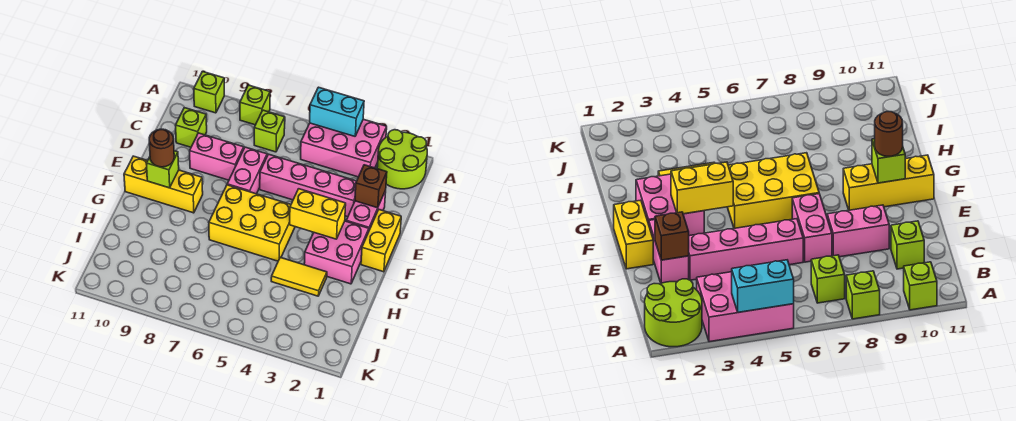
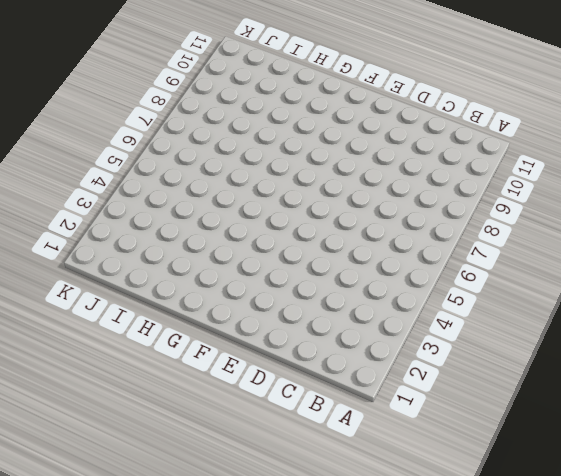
none -> lime round brick A1:B2 level 1
none -> pink brick A3:B5 level 1
none -> lime brick A8 level 1

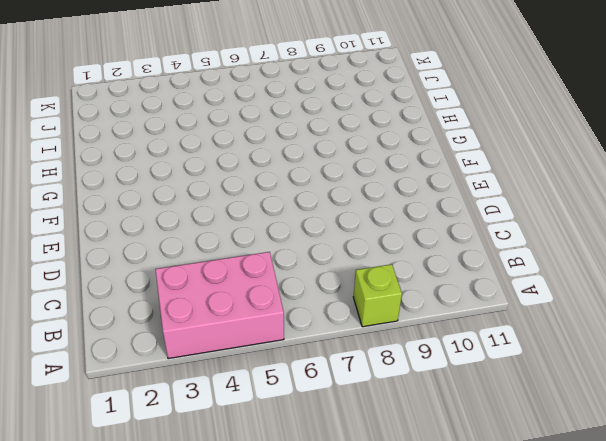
none -> lime round brick A1:B2 level 1
none -> lime brick A10 level 1
none -> lime brick B7 level 1

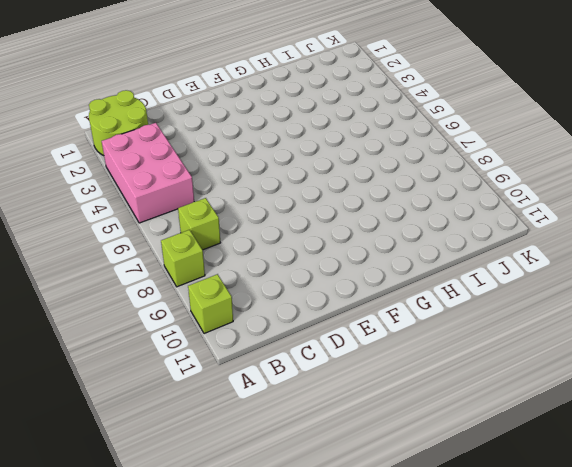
none -> lime brick C10 level 1
none -> pink brick D2:E2 level 1
none -> pink brick D3:D6 level 1

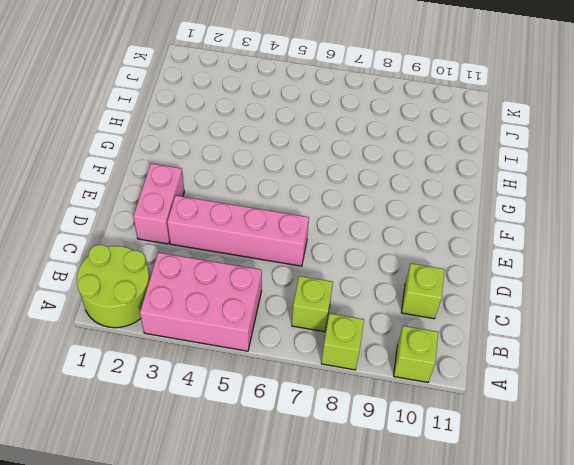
none -> pink brick D7:E7 level 1
none -> pink brick D8:D9 level 1
none -> yellow brick E1:F1 level 1

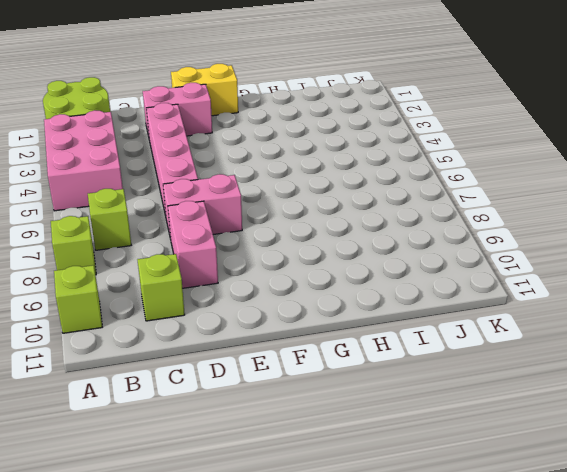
none -> pink brick F2:G3 level 1
none -> yellow brick F5:G7 level 1
none -> yellow brick F9:F11 level 1

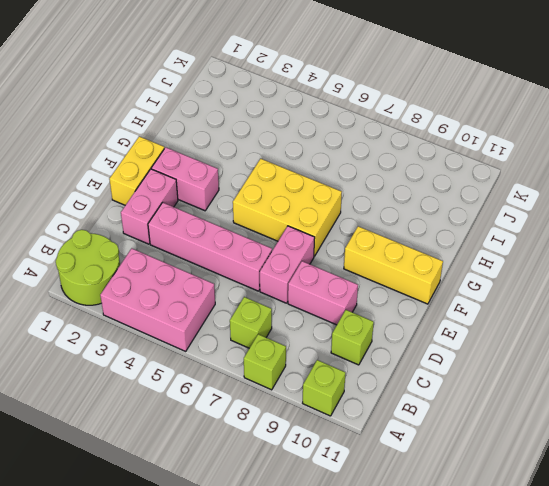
pink brick F2:F3 level 1 -> pink brick F2:G3 level 1
none -> yellow tile H3:H4 level 1
none -> cyan brick A4:A5 level 2
none -> brown brick D2 level 2

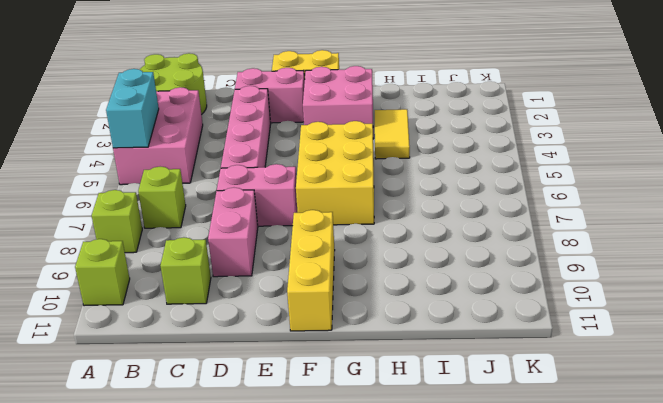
none -> brown brick D2 level 2
none -> yellow brick F3:F4 level 2
none -> lime brick F10 level 2

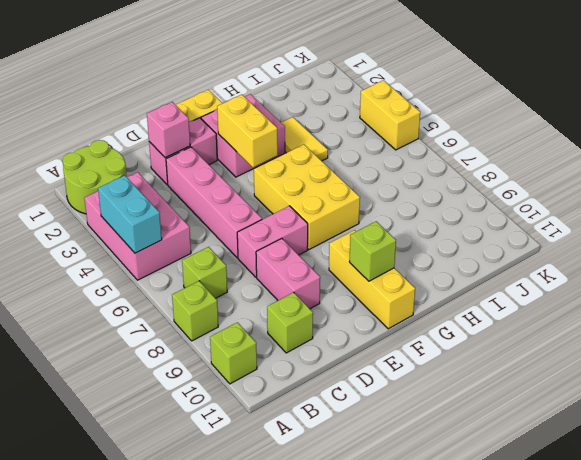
pink brick D2 level 2 -> brown brick D2 level 2
yellow brick K4:K5 level 1 -> none
none -> brown round brick F10 level 3

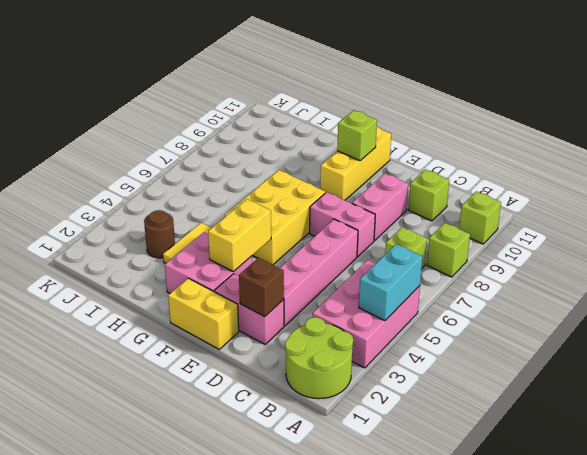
brown round brick I3 level 1 -> brown round brick F10 level 3

